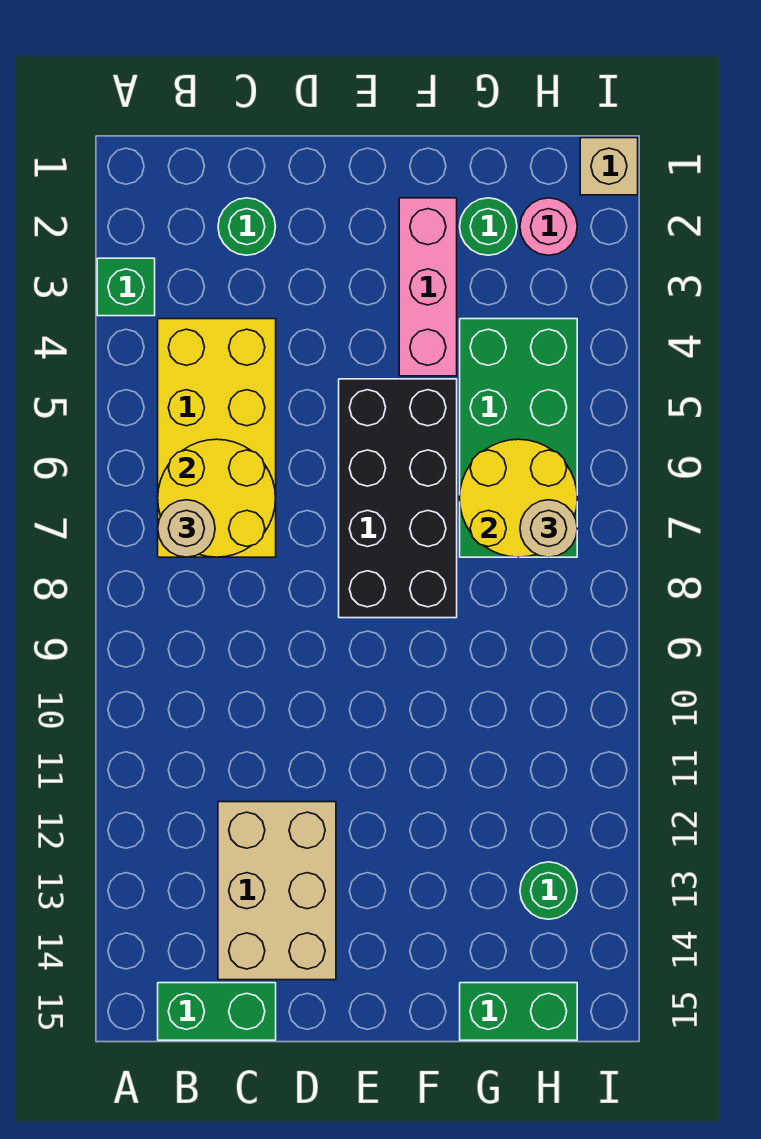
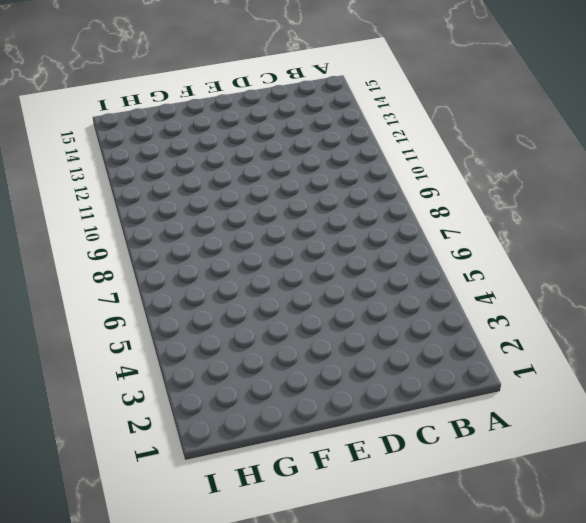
none -> green brick A3 level 1
none -> yellow brick B4:C7 level 1
none -> green brick B15:C15 level 1

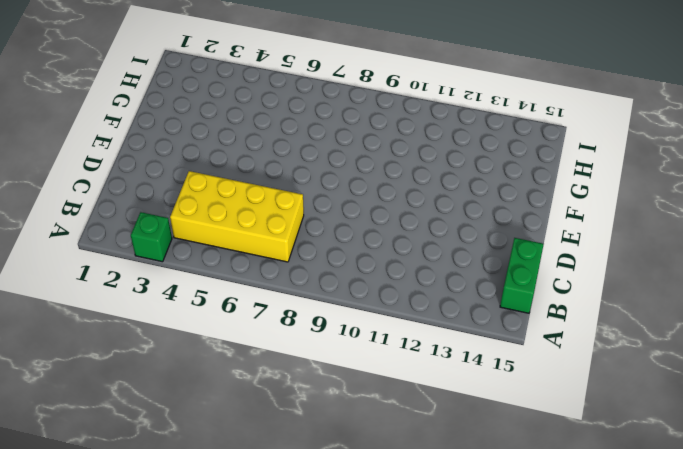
none -> green round brick C2 level 1
none -> tan brick C12:D14 level 1
none -> black brick E5:F8 level 1

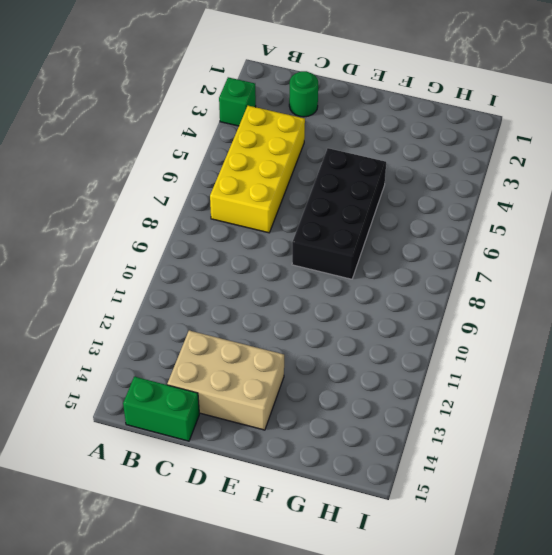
tan brick C13:E14 level 1 -> tan brick C12:D14 level 1
none -> pink brick F2:F4 level 1
none -> green round brick G2 level 1
none -> green brick G4:H7 level 1

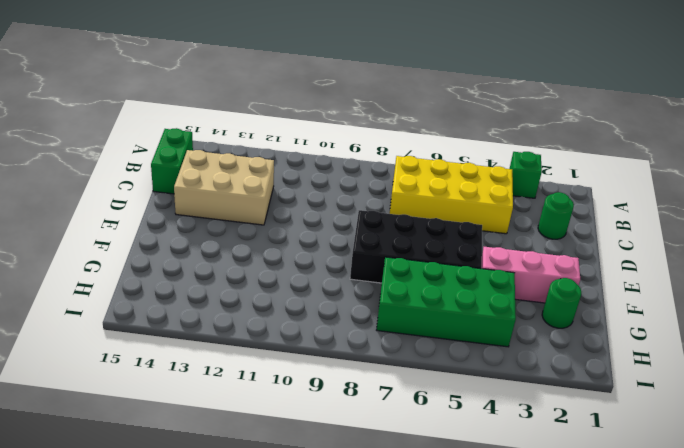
none -> green brick G15:H15 level 1
none -> pink round brick H2 level 1
none -> green round brick H13 level 1

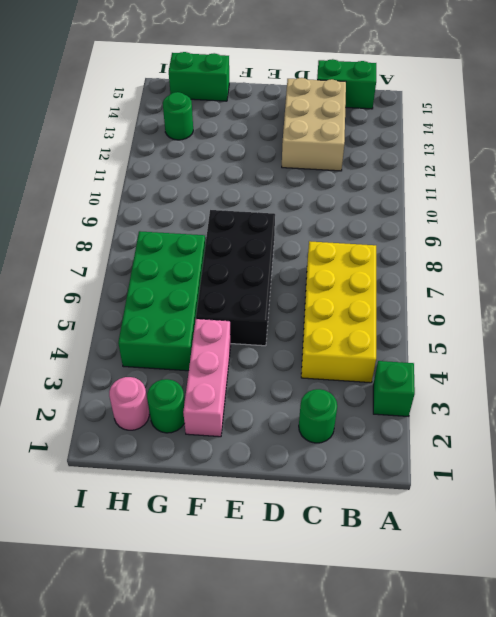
none -> tan brick I1 level 1
none -> yellow round brick B6:C7 level 2
none -> yellow round brick G6:H7 level 2

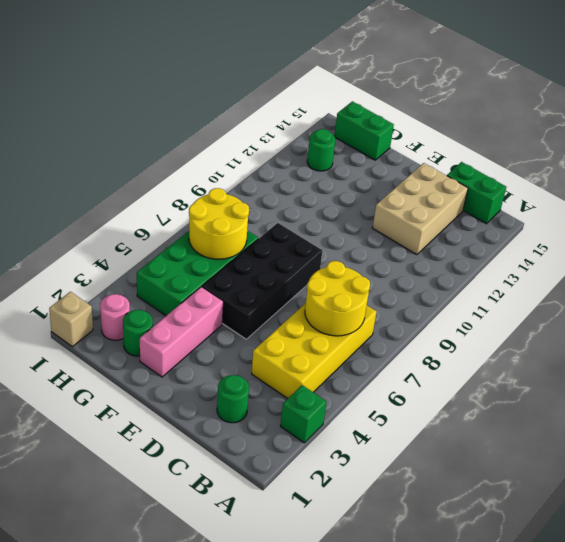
none -> tan round brick B7 level 3
none -> tan round brick H7 level 3

